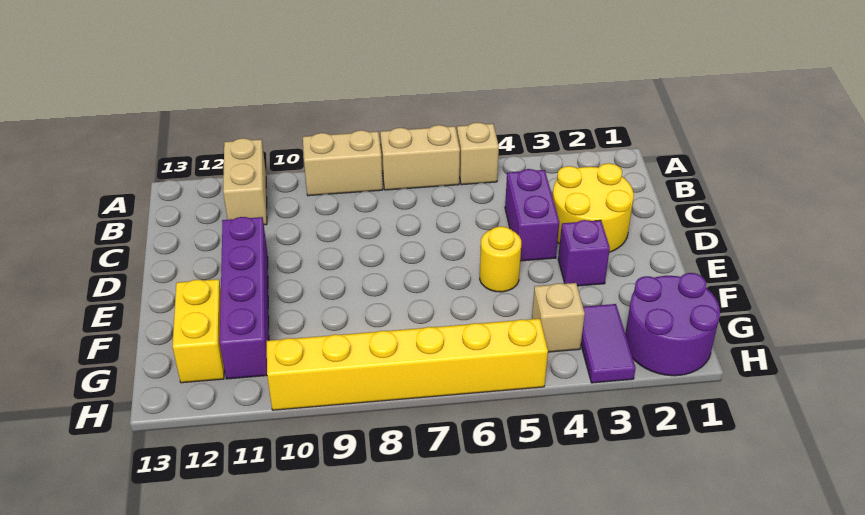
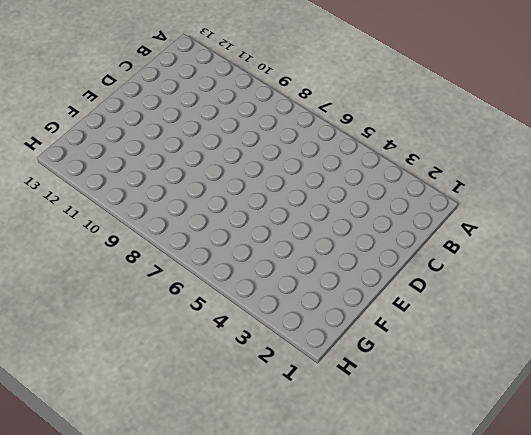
none -> tan brick A5 level 1
none -> tan brick A6:A7 level 1
none -> tan brick A8:A9 level 1

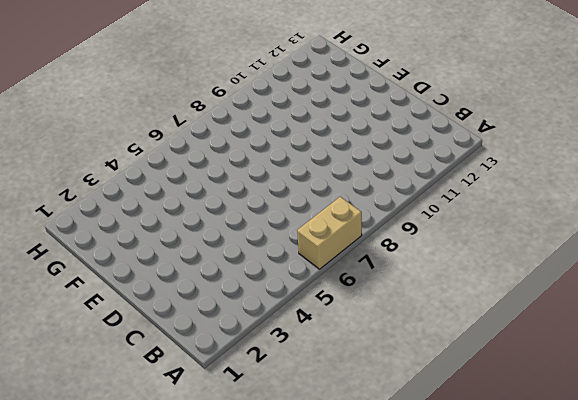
none -> tan brick A5 level 1
none -> tan brick A8:A9 level 1
none -> tan brick A11:B11 level 1

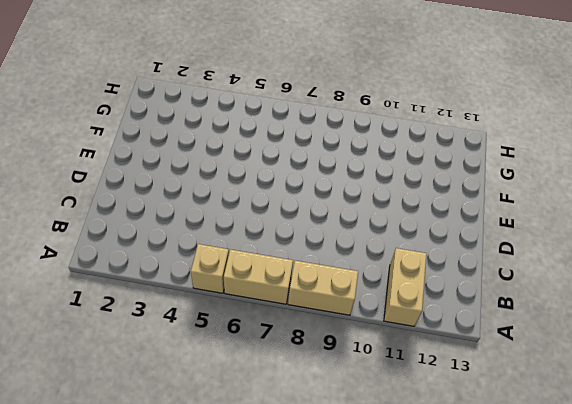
none -> yellow round brick C2:D3 level 1
none -> purple brick C4:D4 level 1
none -> purple brick D11:G11 level 1

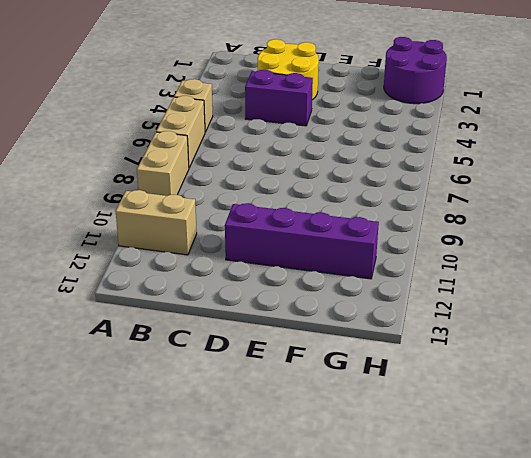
none -> purple brick E3 level 1
none -> yellow round brick E5 level 1
none -> yellow brick F12:G12 level 1

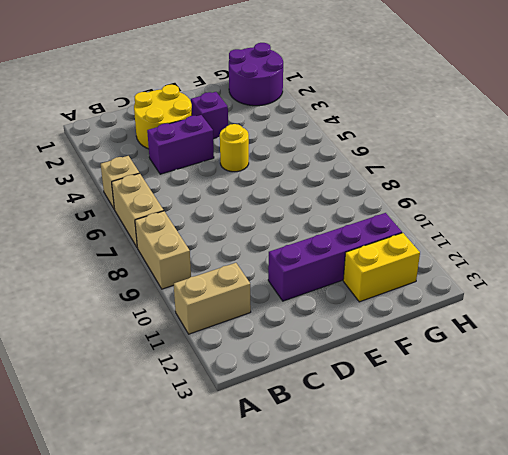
none -> purple tile G3:H3 level 1
none -> tan brick G4 level 1
none -> yellow brick H5:H10 level 1

